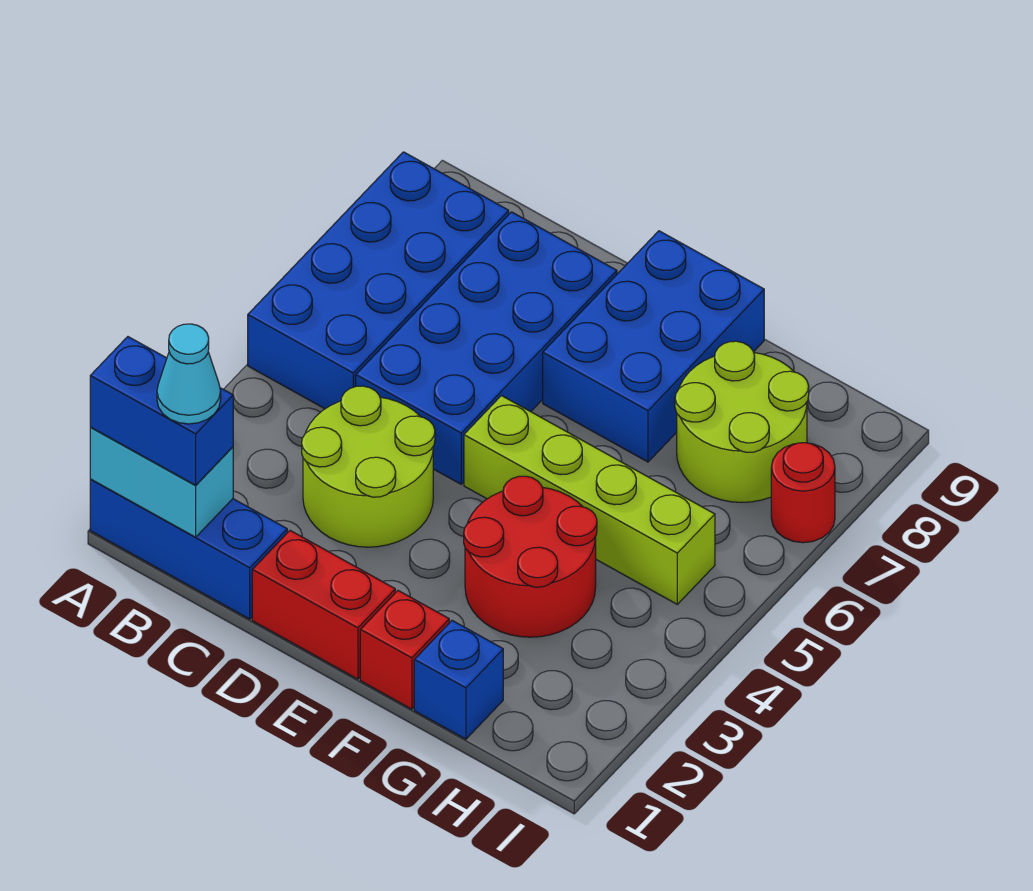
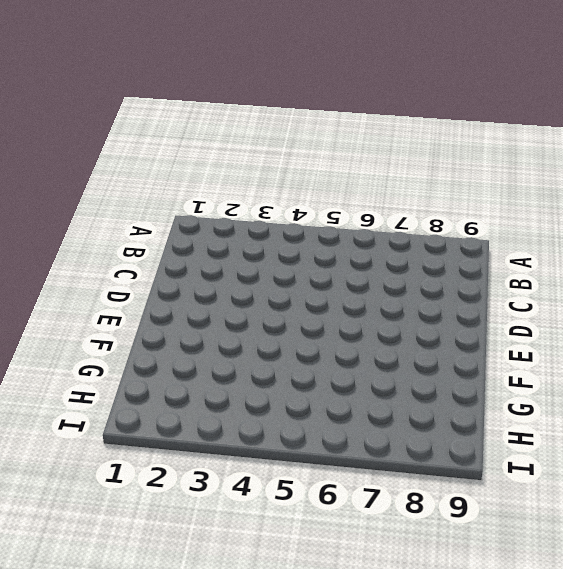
none -> blue brick A1:C1 level 1
none -> blue brick A5:B8 level 1
none -> lime round brick C3:D4 level 1

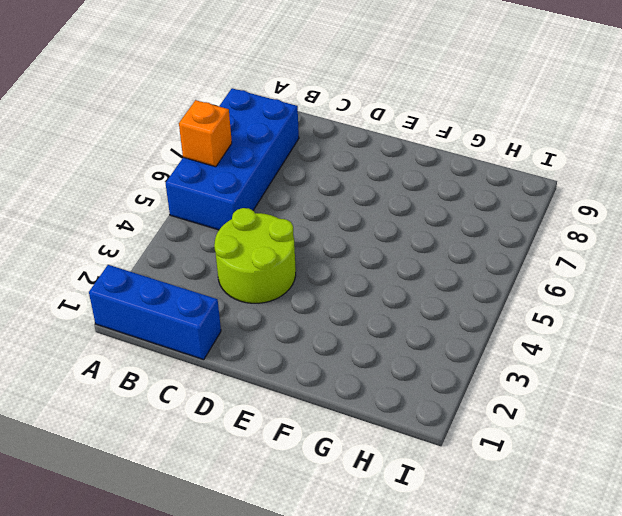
orange brick A6 level 2 -> none
none -> blue brick C5:D8 level 1
none -> red brick D1:E1 level 1
none -> lime brick E5:H5 level 1

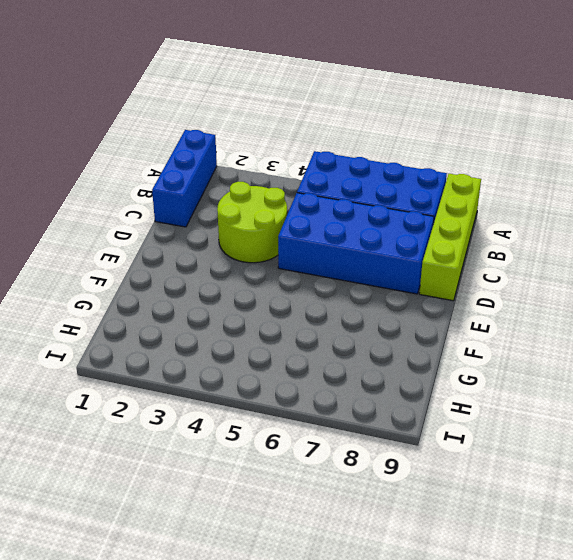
lime brick A9:D9 level 1 -> lime brick E5:H5 level 1
none -> red brick D1:E1 level 1
none -> blue brick E7:F9 level 1
none -> red brick F1 level 1

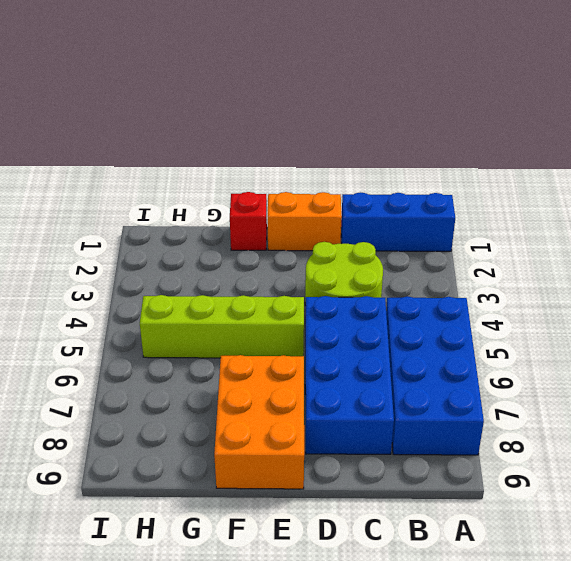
orange brick D1:E1 level 1 -> red brick D1:E1 level 1
orange brick E7:F9 level 1 -> blue brick E7:F9 level 1
none -> red round brick F3:G4 level 1
none -> blue brick G1 level 1
none -> lime round brick G7:H8 level 1

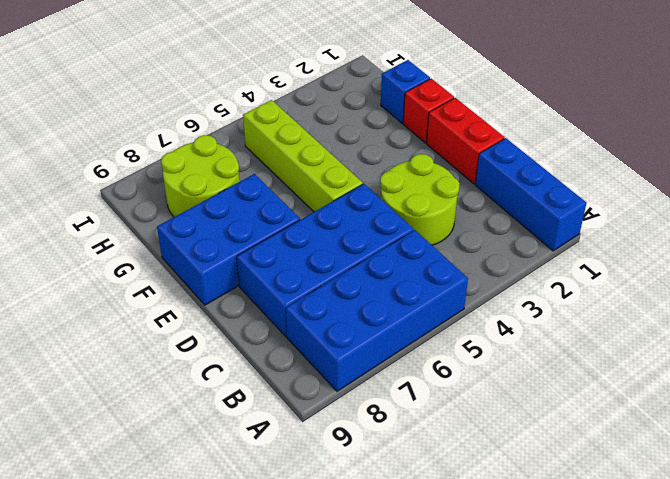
none -> red round brick F3:G4 level 1
none -> red round brick I7 level 1
none -> cyan brick A1:B1 level 2

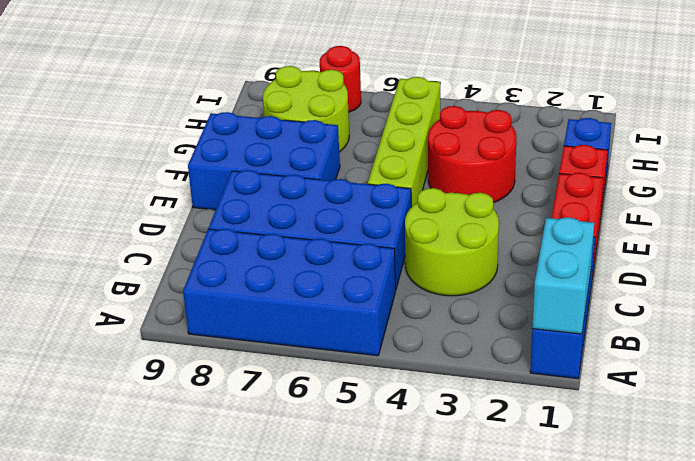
none -> blue brick A1:B1 level 3
none -> cyan cone B1 level 4

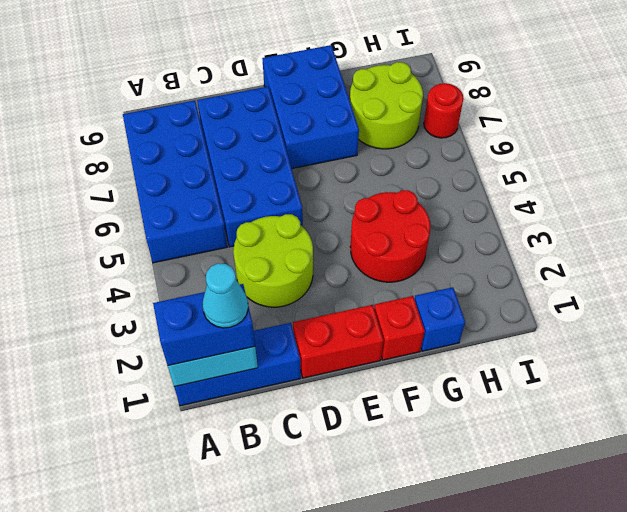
none -> lime brick E5:H5 level 1

